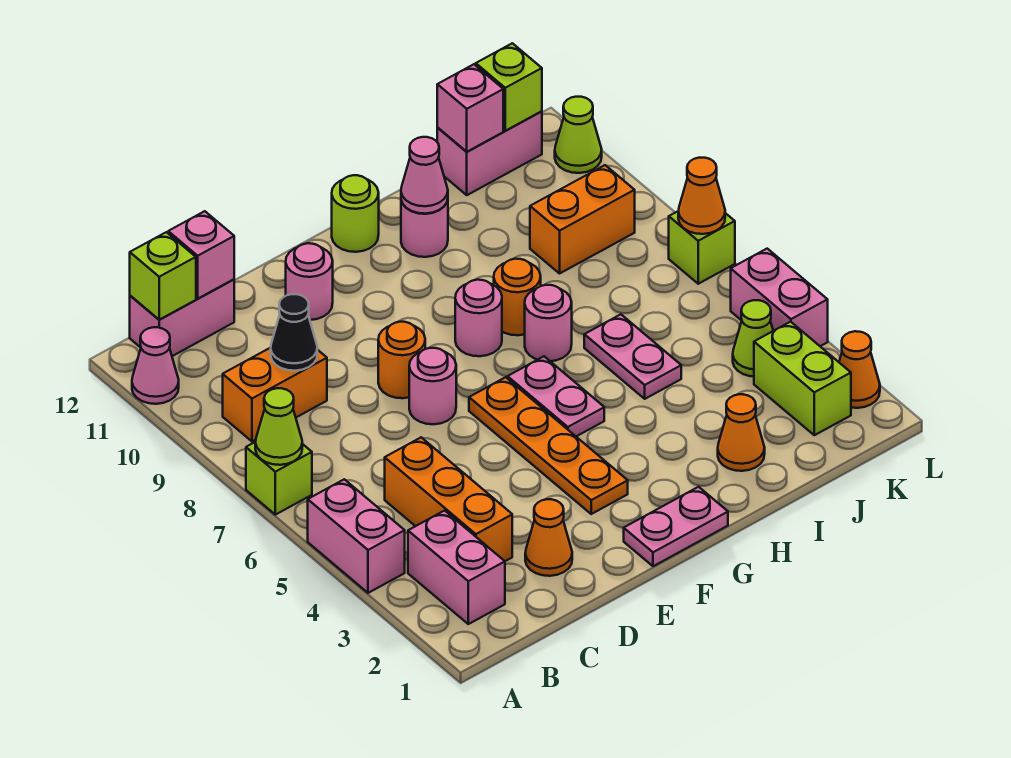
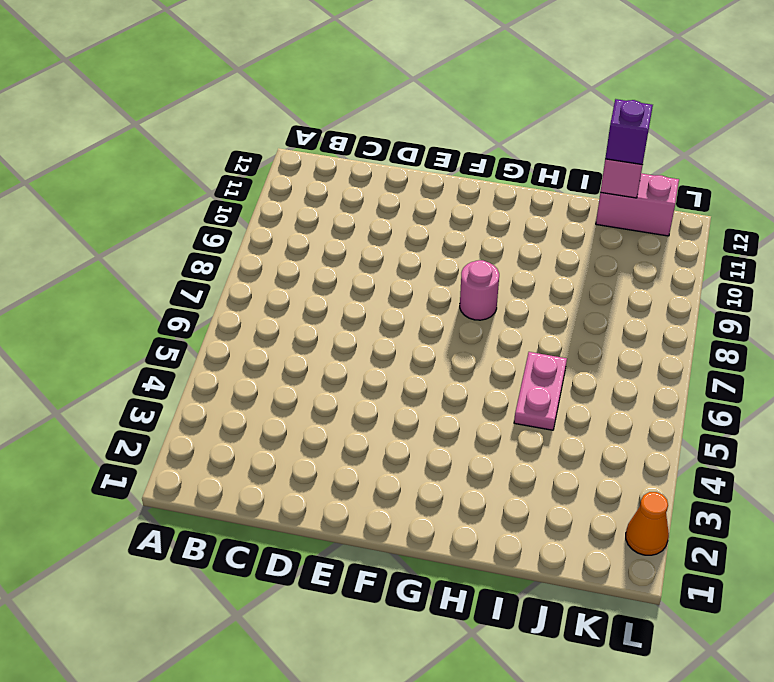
purple brick J12 level 3 -> none
none -> pink brick A4:A5 level 1
none -> lime brick A7 level 1
none -> pink cone A11 level 1
none -> pink brick B2:B3 level 1

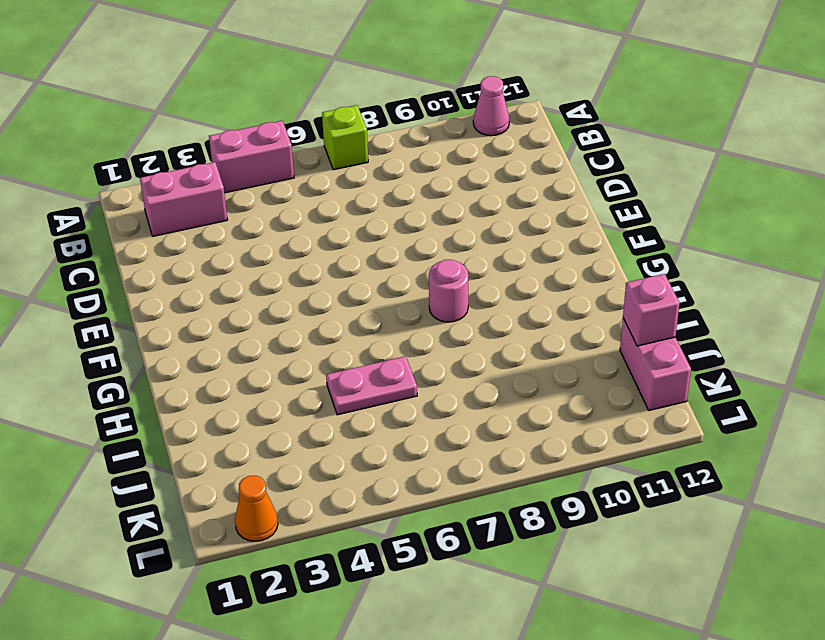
none -> orange brick B9:C9 level 1
none -> pink brick B12:C12 level 1
none -> orange brick C3:C5 level 1
none -> orange cone D2 level 1

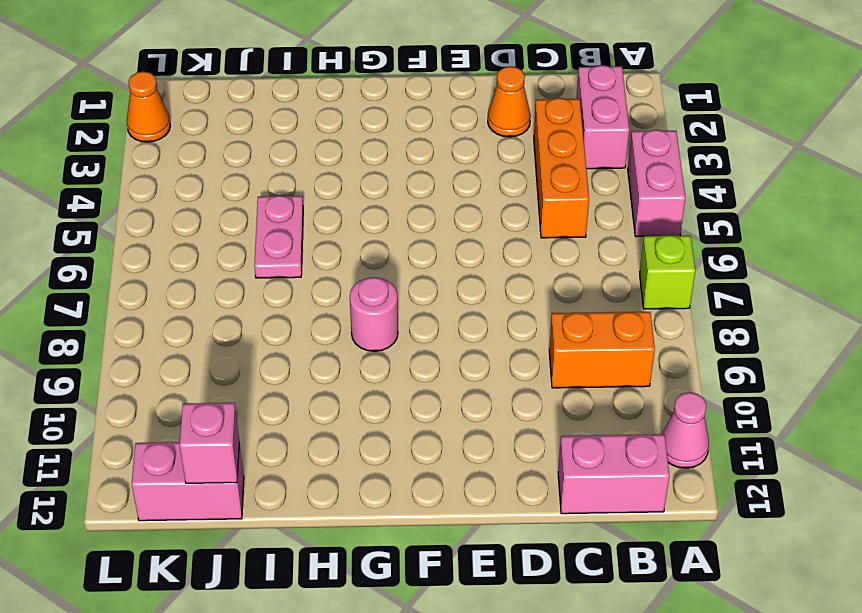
none -> pink round brick E7 level 1
none -> orange round brick E8 level 1
none -> pink round brick E11 level 1
none -> pink plate F1:G1 level 1

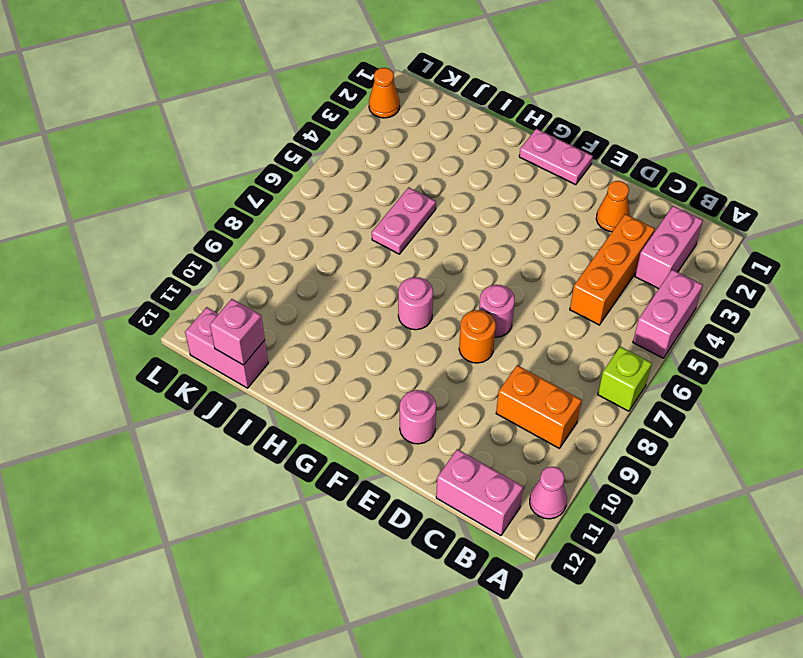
none -> orange plate F3:F6 level 1
none -> pink plate G5:G6 level 1
none -> lime round brick G12 level 1
none -> pink round brick H7 level 1

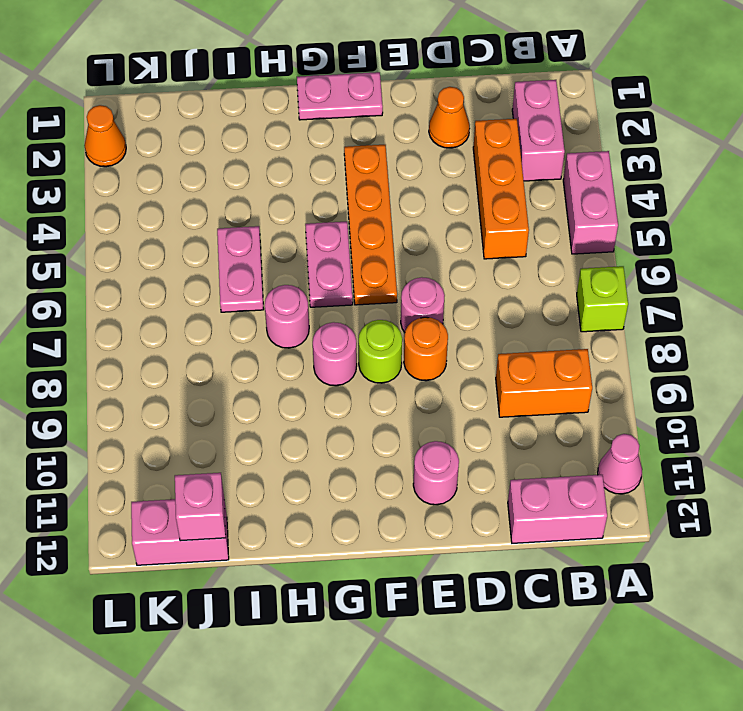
lime round brick F8 level 1 -> lime round brick G12 level 1
none -> orange round brick H8 level 1
none -> pink round brick H11 level 1
none -> orange cone I2 level 1
none -> orange brick J9:K9 level 1

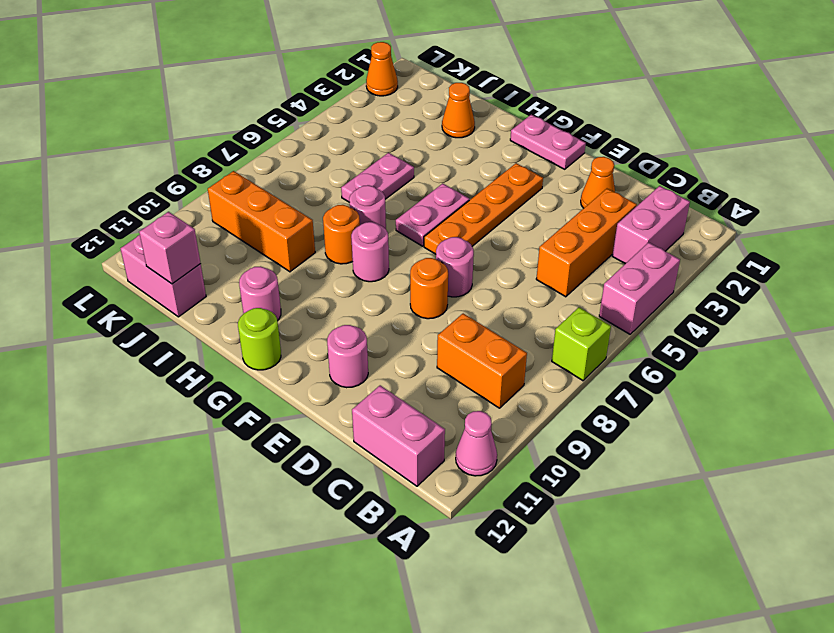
orange brick I9:K9 level 1 -> orange brick J9:K9 level 1
none -> lime brick K2:K3 level 1
none -> lime cone K4 level 1
none -> pink brick L4:L5 level 1
none -> lime brick L7 level 1

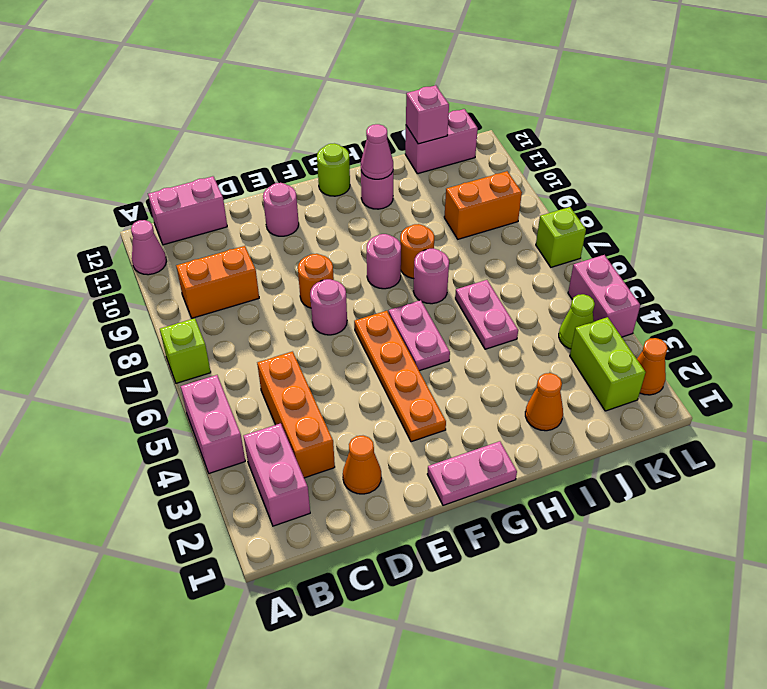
none -> lime cone L11 level 1
none -> lime cone A7 level 2
none -> lime brick B12 level 2
none -> black cone C9 level 2

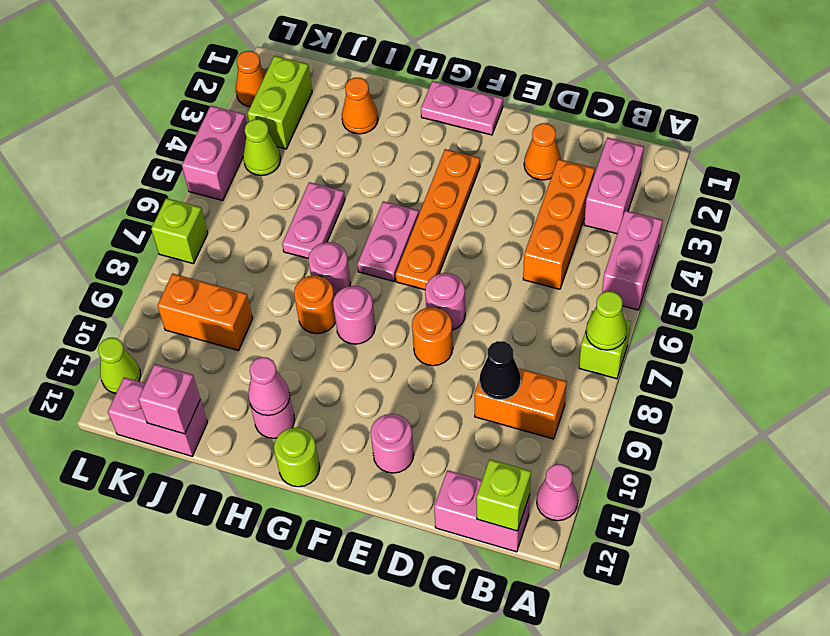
none -> pink brick C12 level 2
none -> lime brick K12 level 2
none -> orange cone L7 level 2

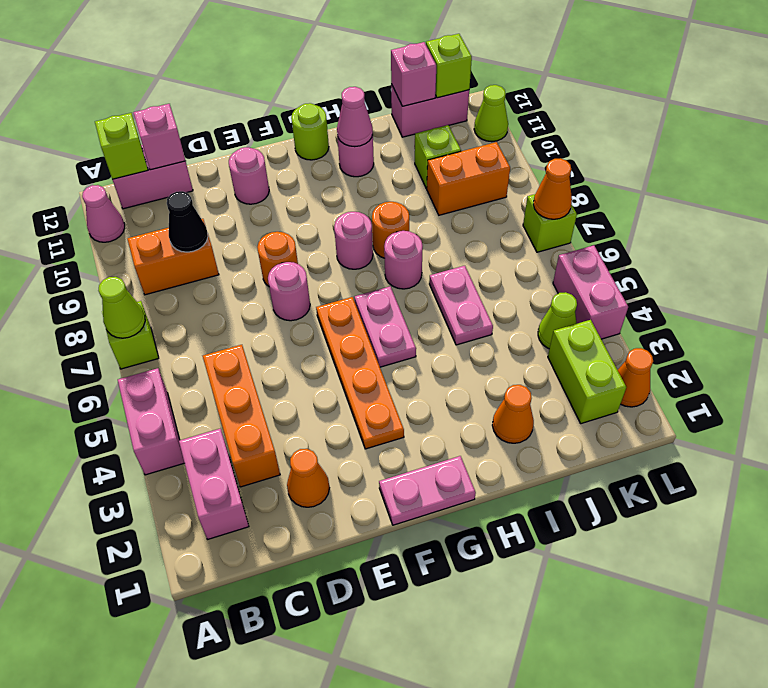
lime brick J10 level 1 -> none

